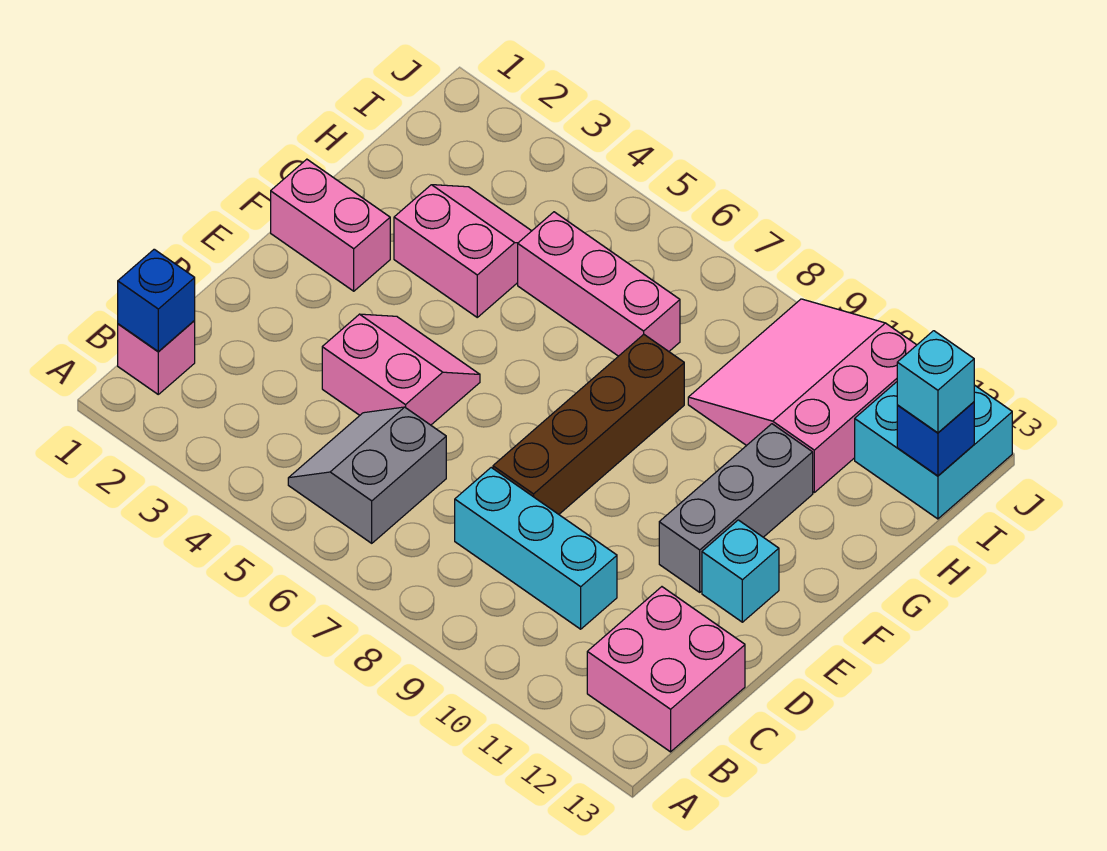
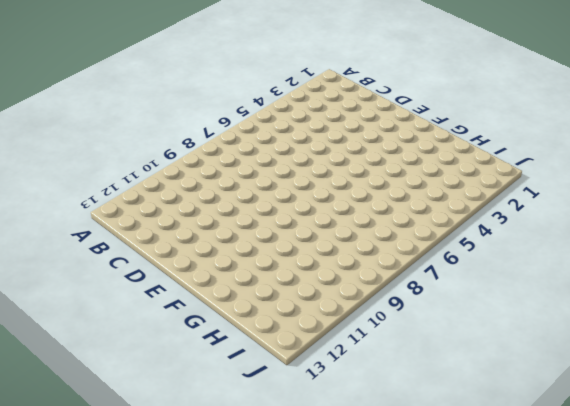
none -> pink brick B1 level 1
none -> grey slope B5:C6 level 1 top 6
none -> pink brick B12:C13 level 1

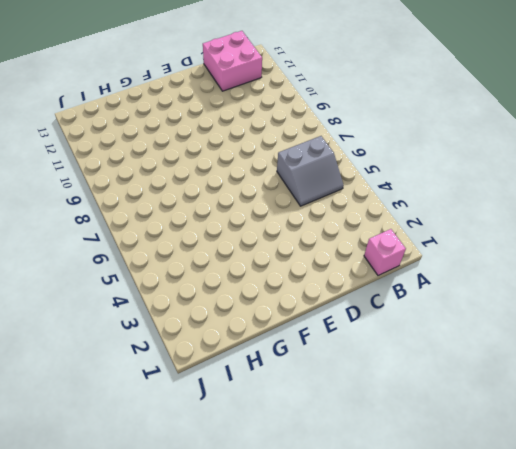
none -> cyan brick C8:C10 level 1
none -> pink slope D4:E5 level 1 top D
none -> brown brick D8:G8 level 1

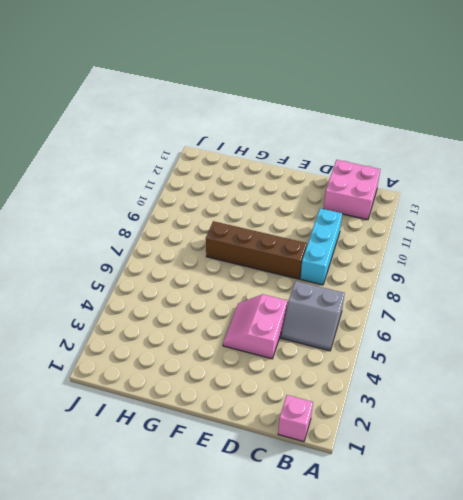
none -> grey brick E11:G11 level 1
none -> cyan brick E12 level 1
none -> pink brick F1:F2 level 1

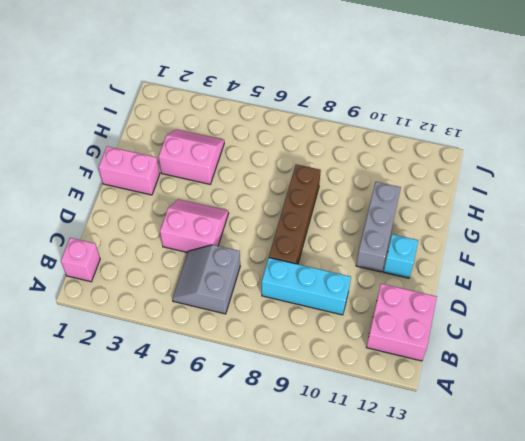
none -> pink brick H5:H7 level 1
none -> pink slope H9:J11 level 1 top 11
none -> cyan brick I12:J13 level 1

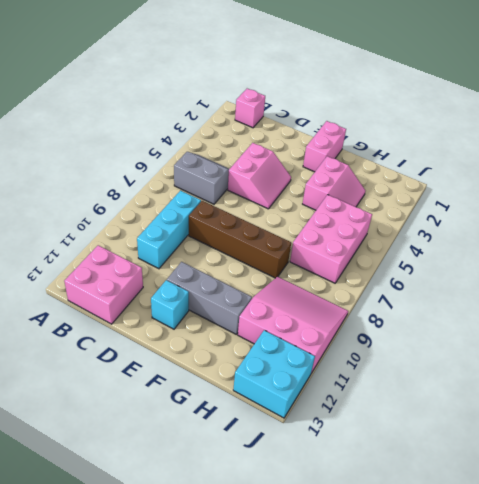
pink brick H5:I7 level 1 -> pink brick H5:H7 level 1
none -> blue brick B1 level 2
none -> blue brick I13 level 2
none -> cyan brick I13 level 3

